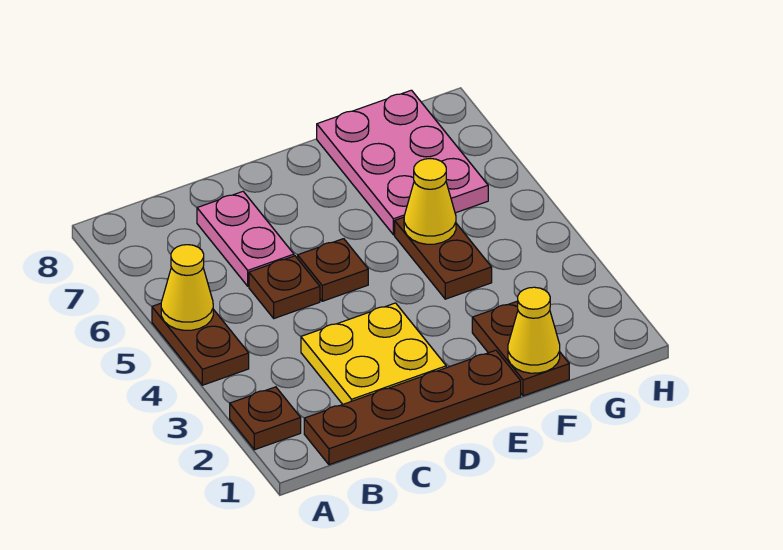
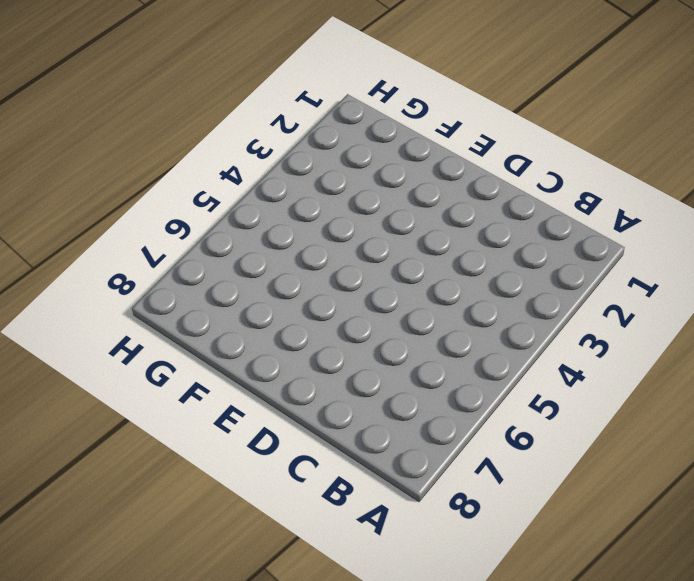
none -> brown plate A2 level 1
none -> brown plate A4:A5 level 1
none -> brown plate B1:E1 level 1

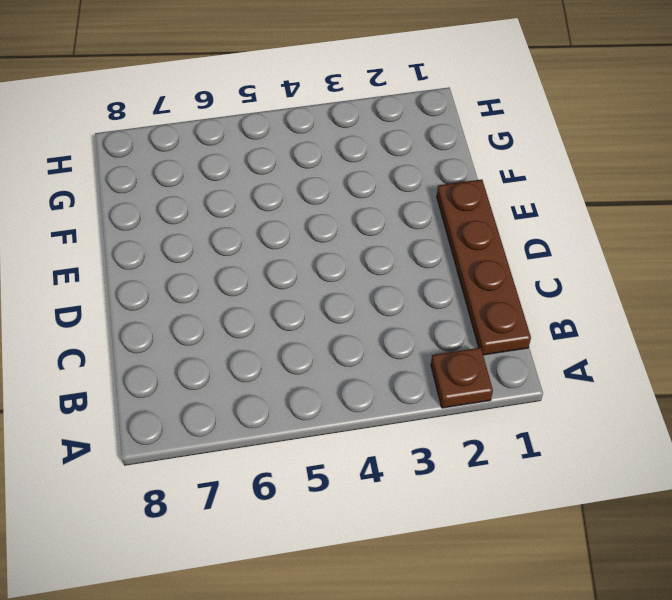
none -> brown plate A4:A5 level 1
none -> yellow plate C2:D3 level 1
none -> brown plate C5 level 1

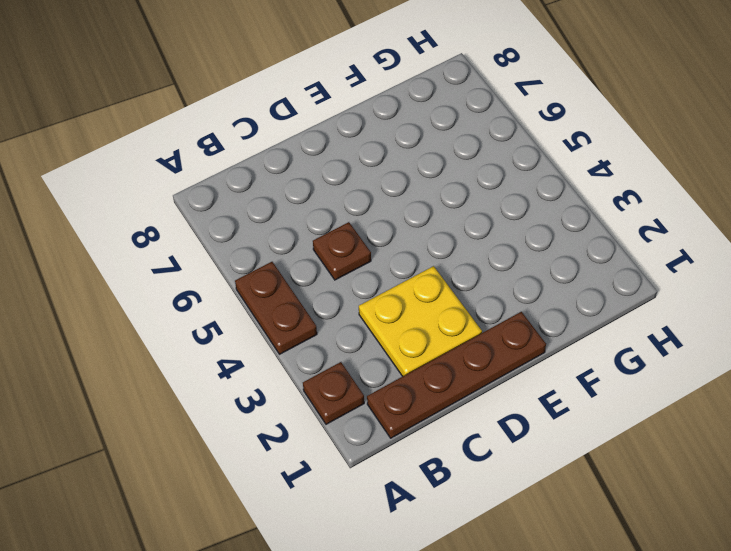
none -> pink plate C6:C7 level 1
none -> brown plate D5 level 1
none -> brown plate F1:F2 level 1

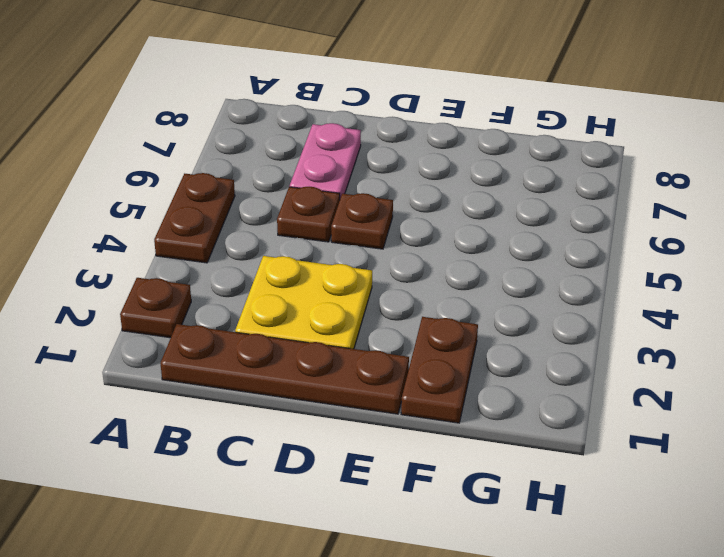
none -> brown plate F4:F5 level 1
none -> pink plate F6:G8 level 1
none -> yellow cone A5 level 2

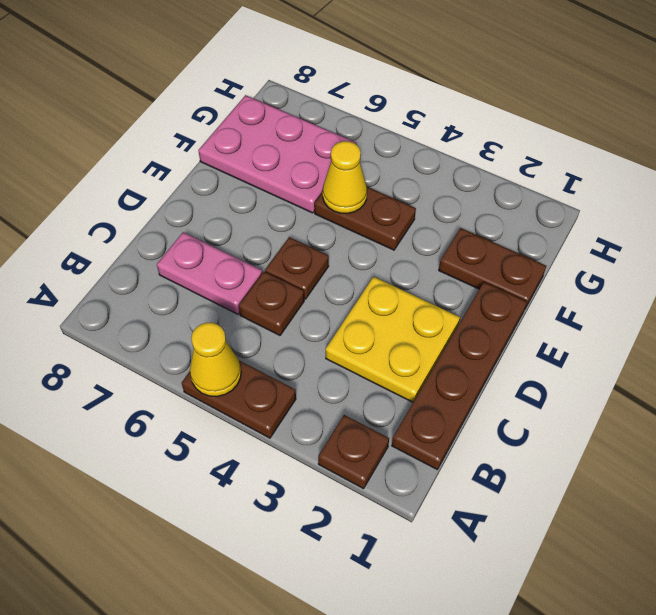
none -> yellow cone F1 level 2

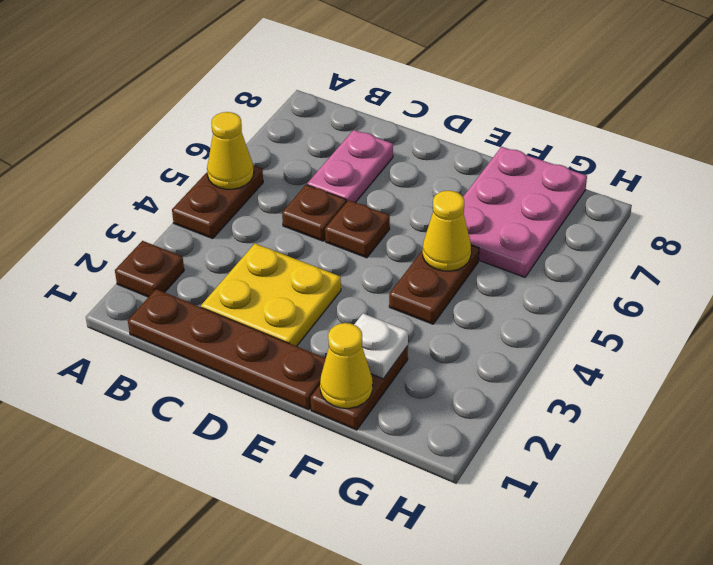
white plate F2 level 2 -> none

